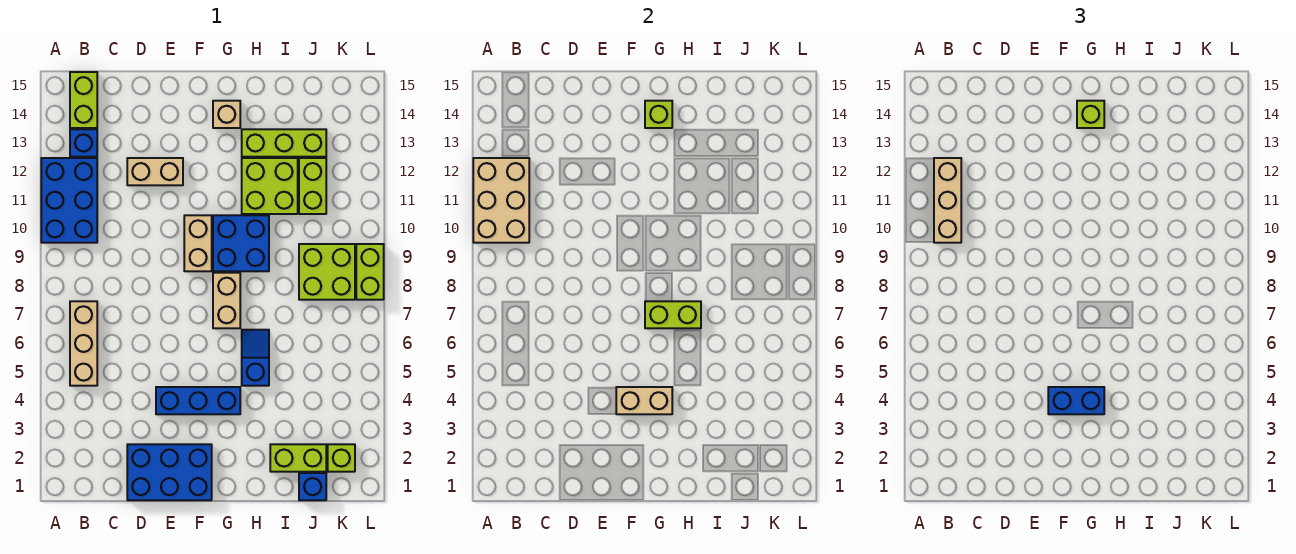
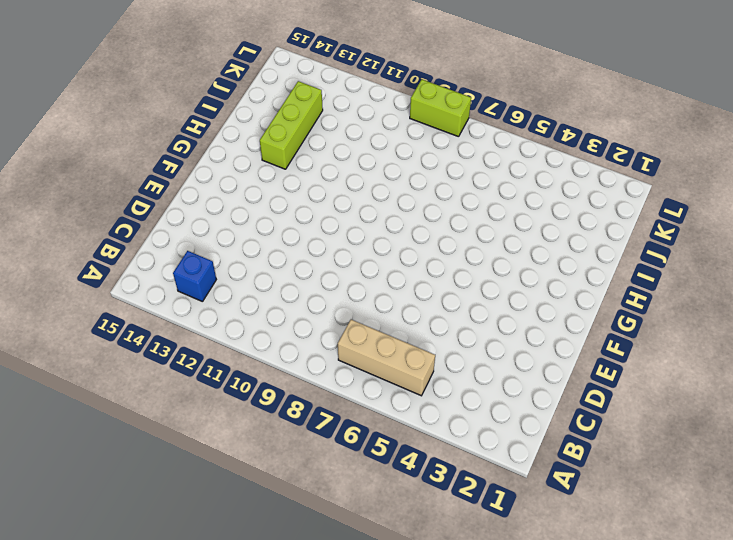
none -> blue brick A10:B12 level 1
none -> lime brick B14:B15 level 1
none -> blue brick D1:F2 level 1

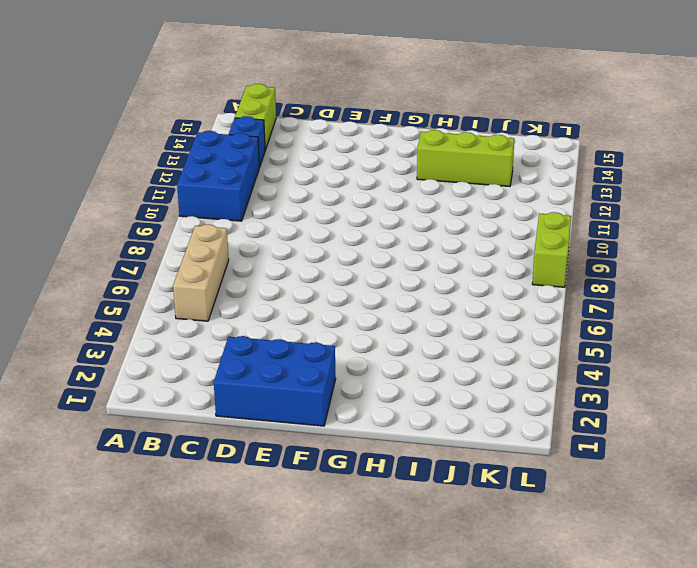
none -> tan brick D12:E12 level 1
none -> blue brick E4:G4 level 1
none -> tan brick F9:F10 level 1

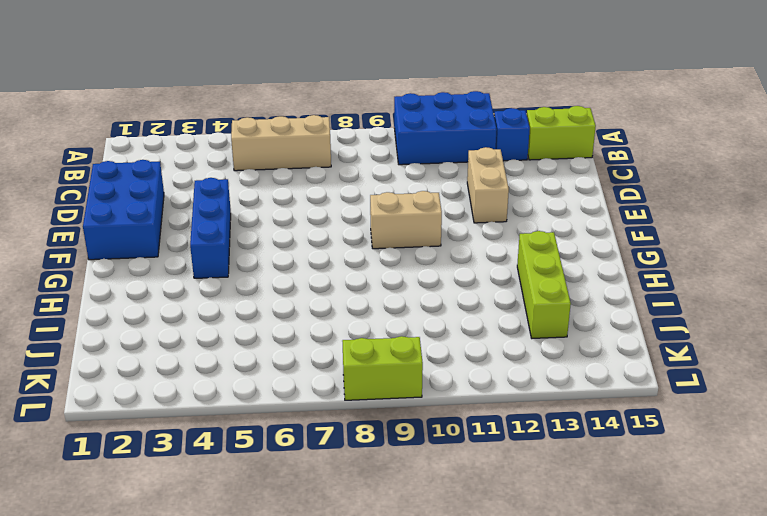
none -> tan brick G7:G8 level 1
none -> blue brick G9:H10 level 1
none -> tan brick G14 level 1

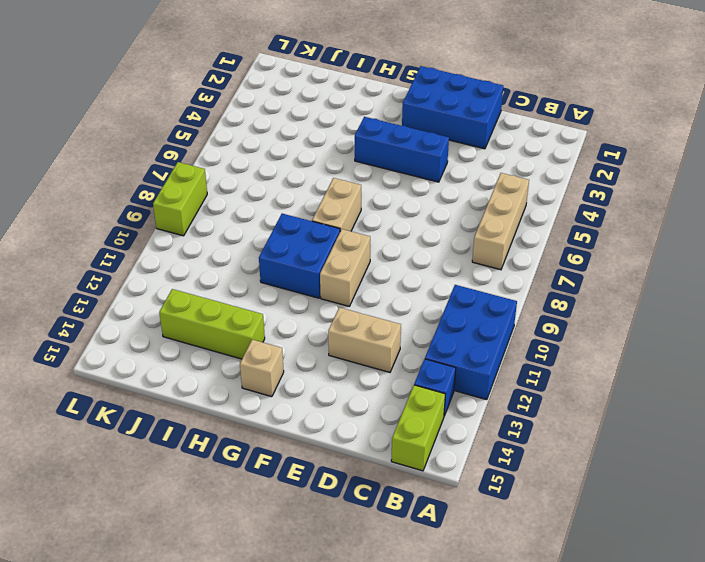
none -> blue slope H5:H6 level 1 top 5
none -> lime brick H11:I12 level 1
none -> lime brick I2:J2 level 1

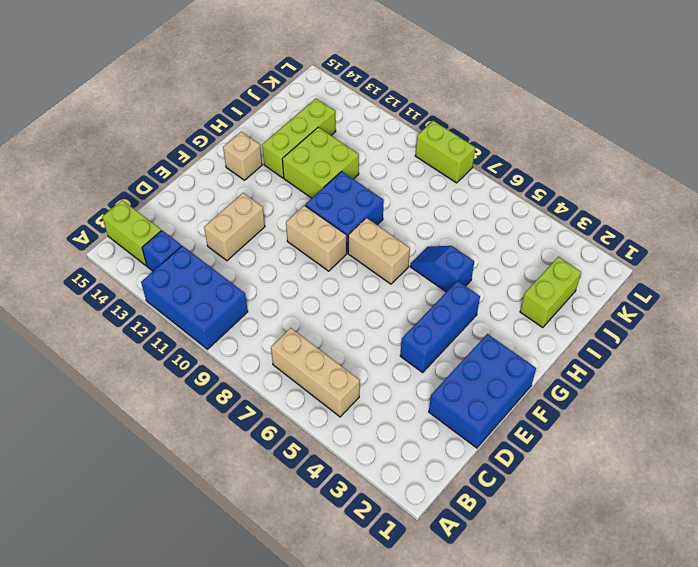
none -> blue brick J1 level 1
none -> lime brick J8:K9 level 1
none -> lime brick J11:J12 level 1

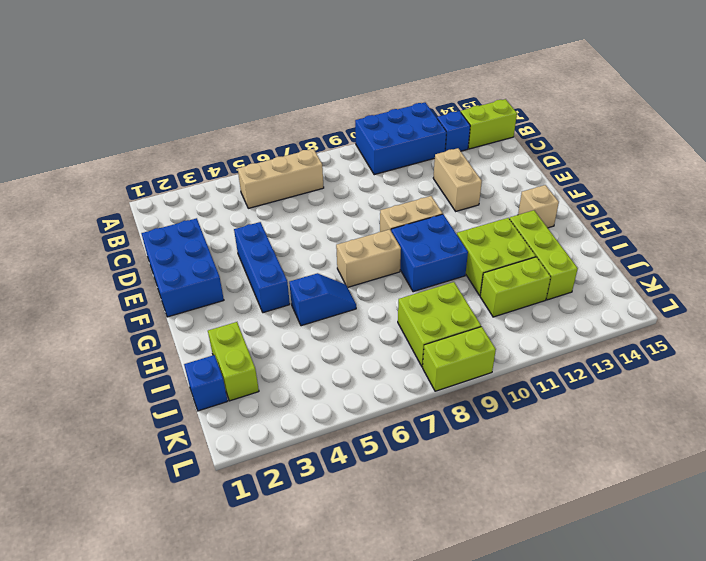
none -> lime brick K2 level 1
none -> tan brick A10:B12 level 2
none -> tan brick F4:G4 level 2

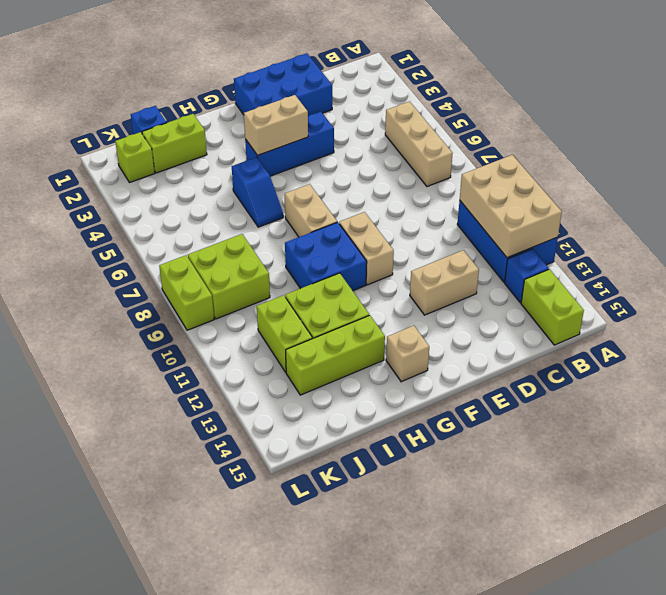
none -> lime brick G7:H7 level 2
none -> lime brick G14 level 2
none -> tan brick B10:B12 level 3

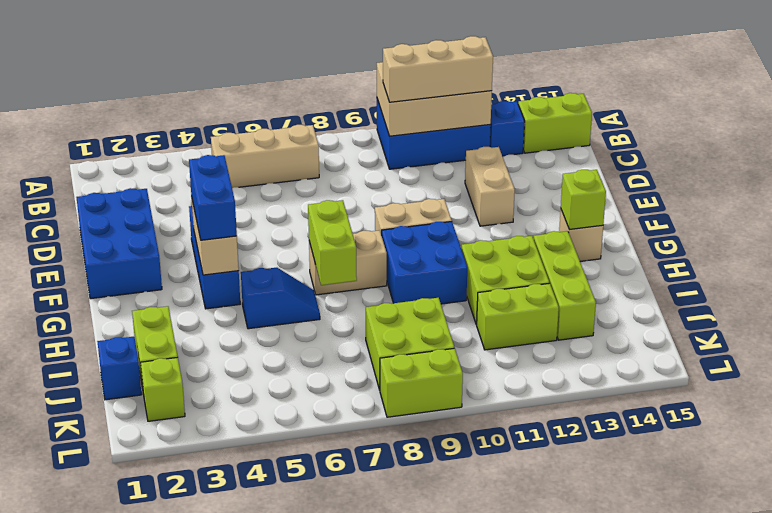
none -> lime brick G14 level 3

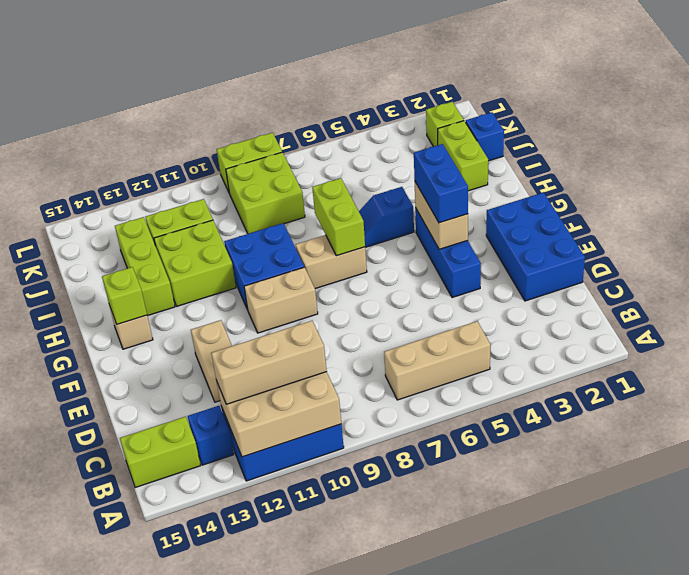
none -> lime brick G14 level 3

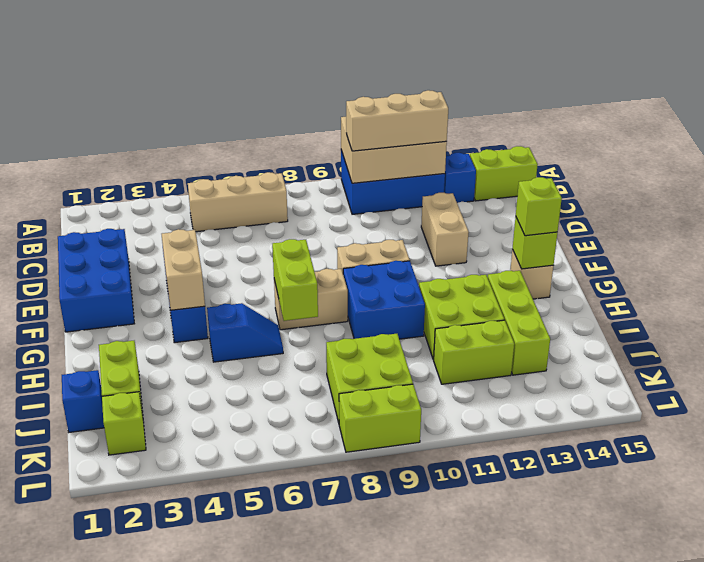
none -> blue brick F4:G4 level 3

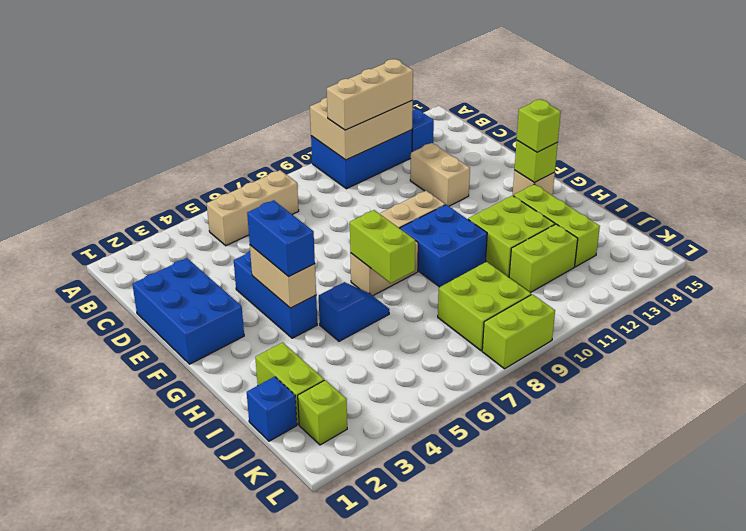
none -> lime brick B14:B15 level 1

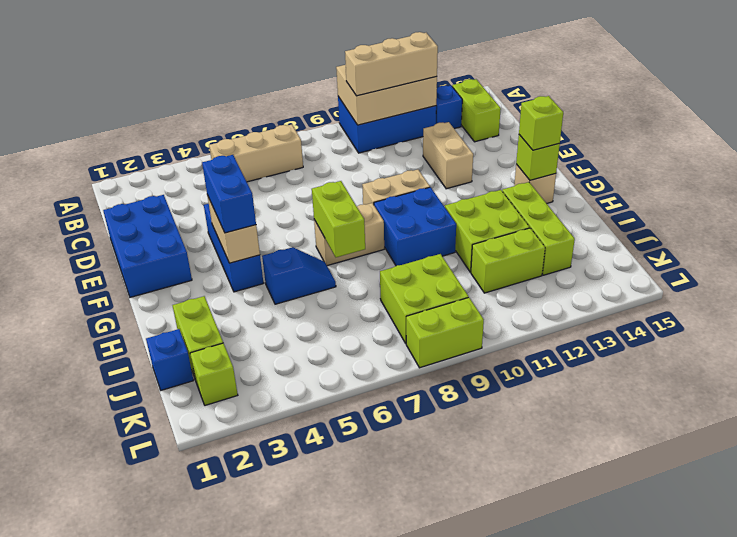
lime brick B14:C14 level 1 -> lime brick B14:B15 level 1

